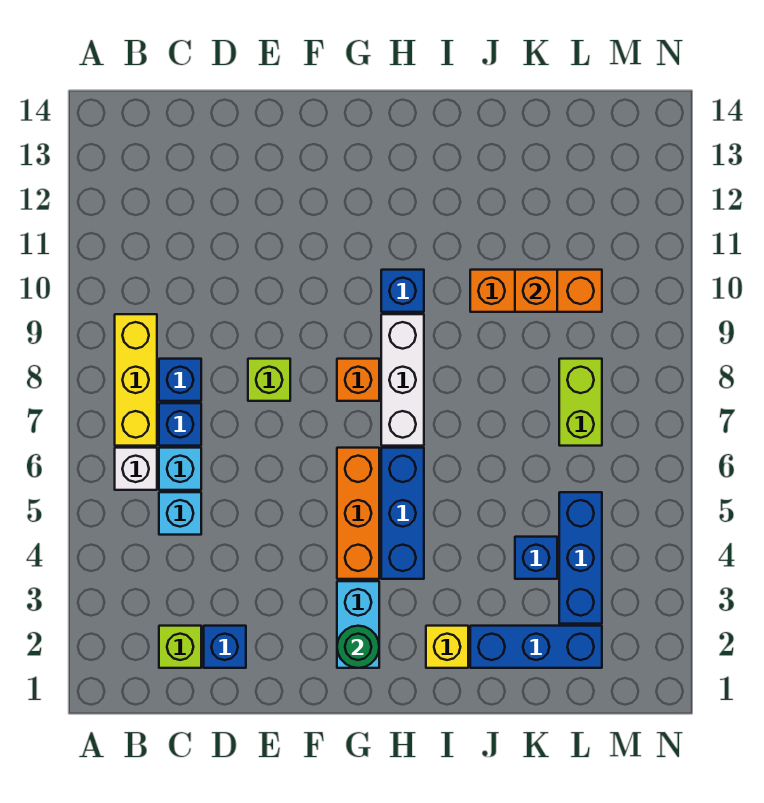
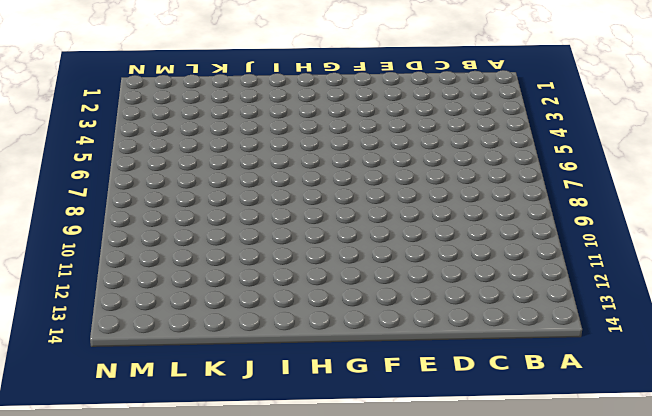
none -> white brick B6 level 1
none -> yellow brick B7:B9 level 1
none -> lime brick C2 level 1

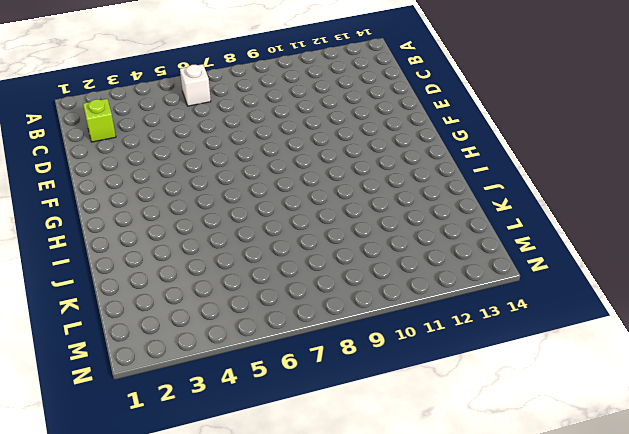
none -> yellow brick B7:B9 level 1
none -> cyan brick C5 level 1
none -> cyan brick C6 level 1

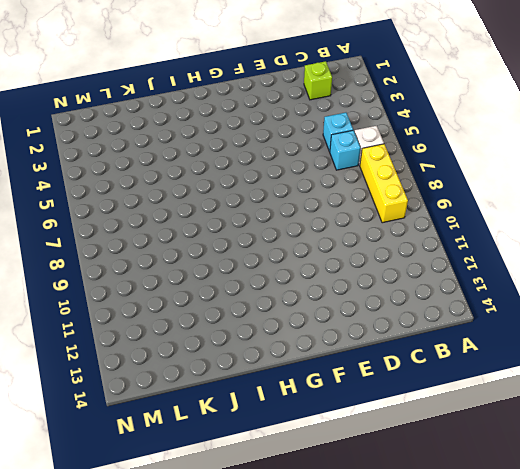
none -> blue brick C7 level 1
none -> blue brick C8 level 1
none -> blue brick D2 level 1

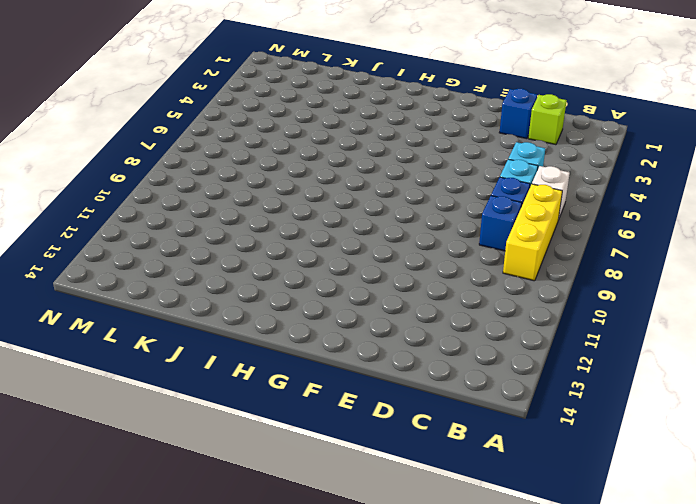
none -> lime brick E8 level 1
none -> cyan brick G2:G3 level 1
none -> orange brick G4:G6 level 1

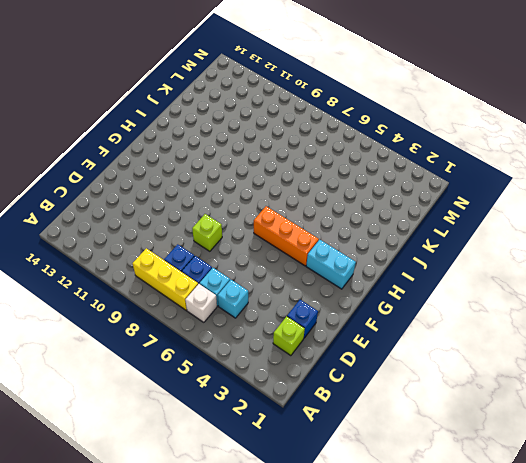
none -> orange brick G8 level 1
none -> blue brick H4:H6 level 1
none -> white brick H7:H9 level 1

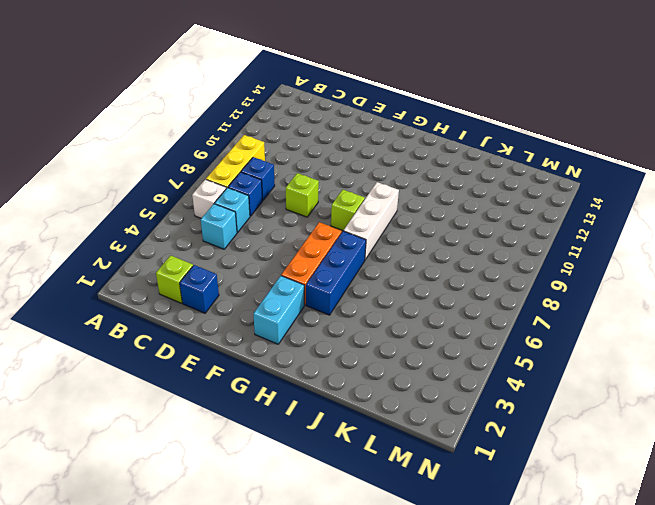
lime brick G8 level 1 -> orange brick G8 level 1
none -> blue brick H10 level 1
none -> yellow brick I2 level 1
none -> blue brick J2:L2 level 1

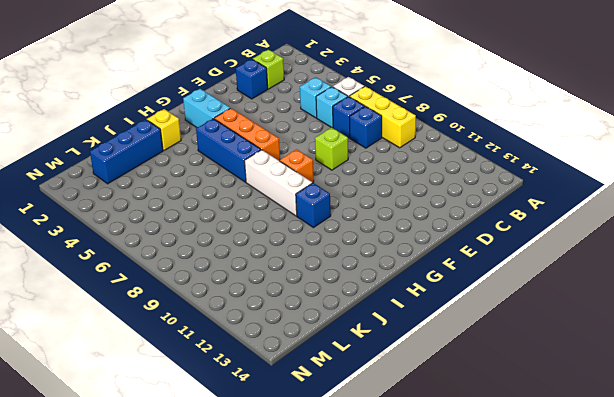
none -> orange brick J10:L10 level 1
none -> blue brick K4 level 1
none -> blue brick L3:L5 level 1

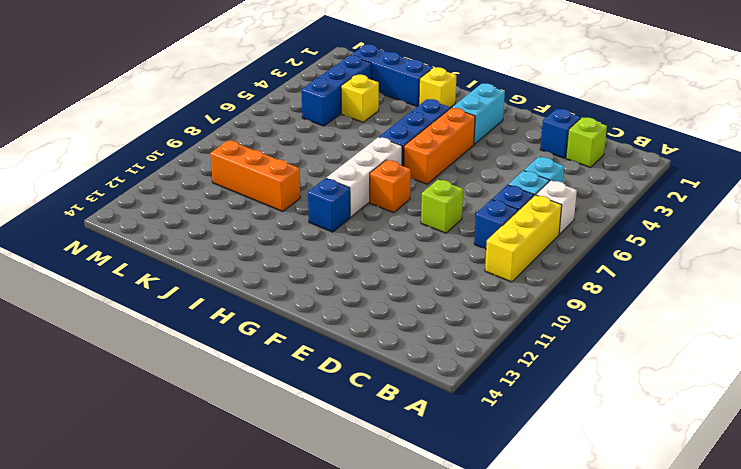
yellow brick K4 level 1 -> blue brick K4 level 1
none -> lime brick L7:L8 level 1
none -> green round brick G2 level 2
none -> orange brick K10 level 2

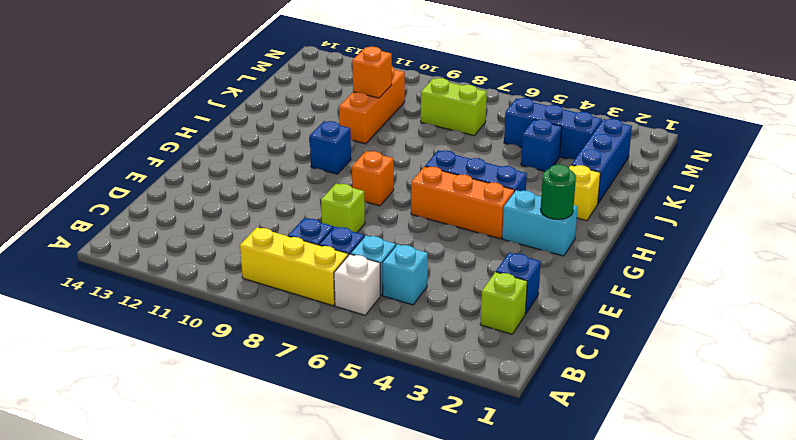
none -> white brick H7:H9 level 1

